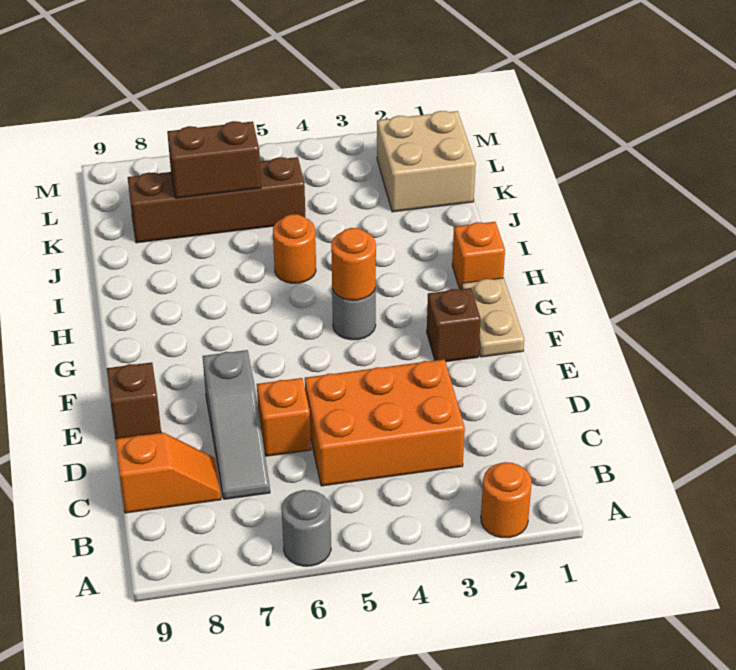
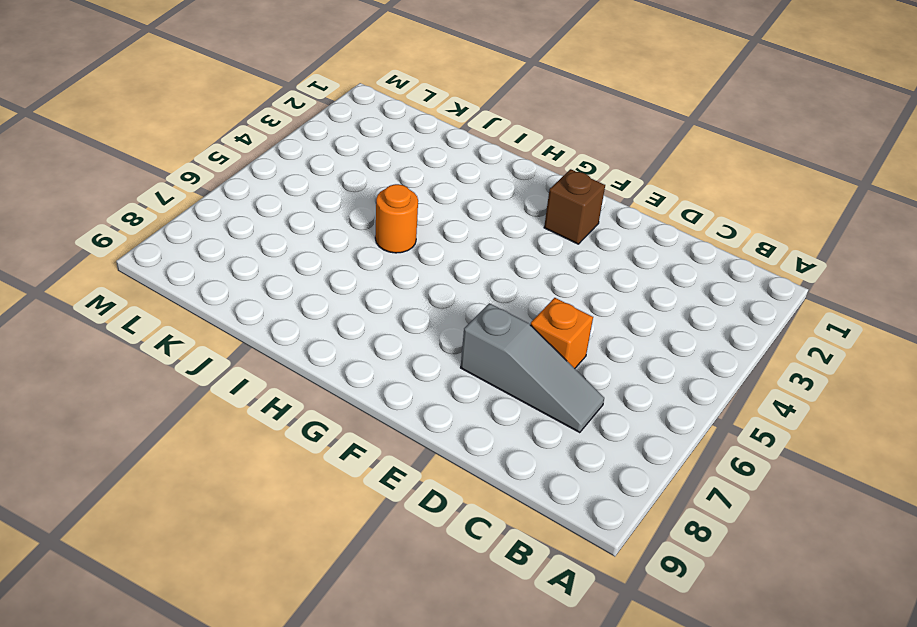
none -> orange round brick A2 level 1
none -> grey round brick A6 level 1
none -> orange brick C3:D5 level 1

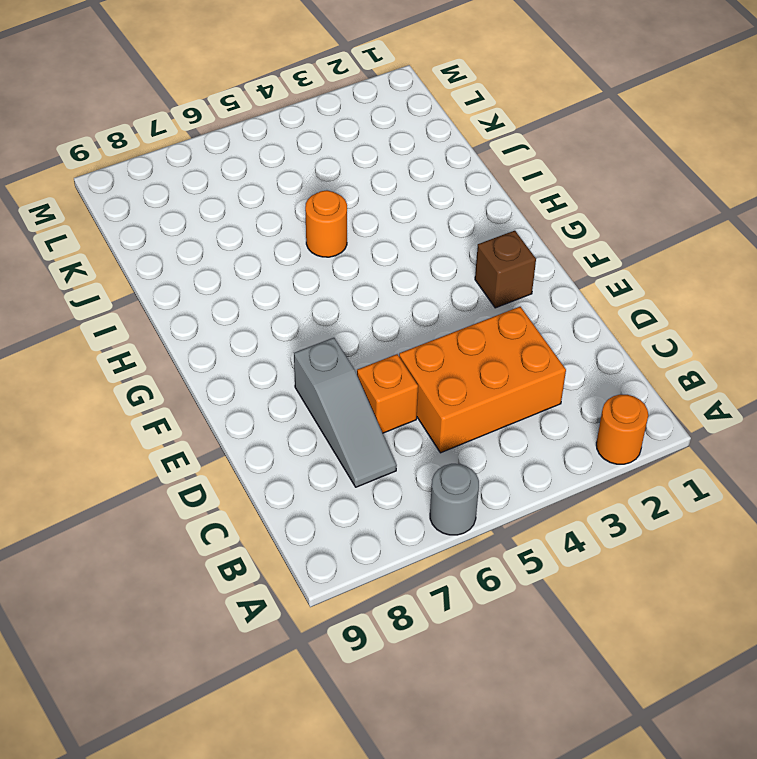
none -> orange slope C8:C9 level 1 top 9
none -> brown brick E9 level 1
none -> tan plate F1:G1 level 1

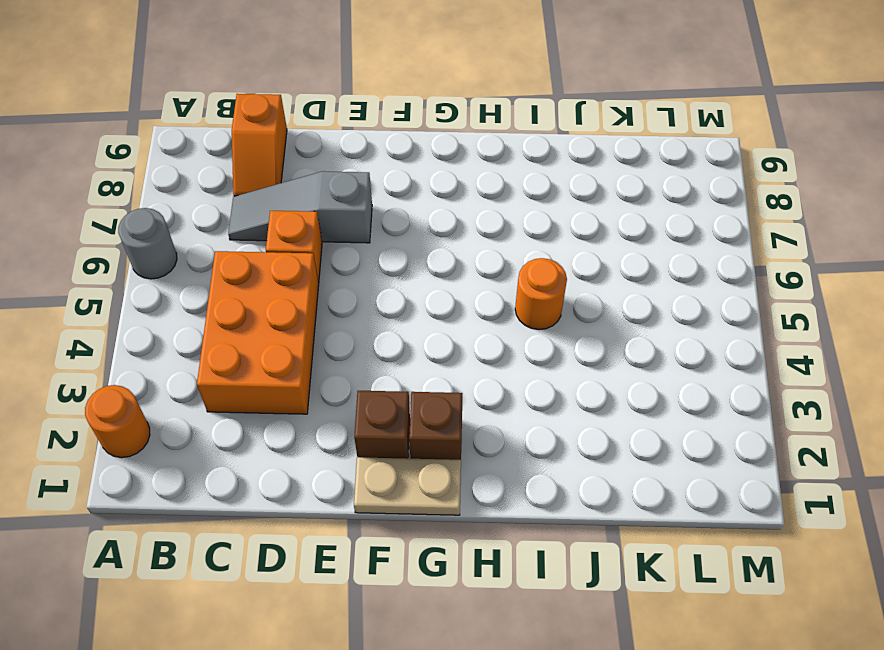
brown brick G2 level 1 -> brown brick E9 level 1
none -> grey round brick G4 level 1
none -> orange brick H1 level 1
none -> tan brick K1:L2 level 1

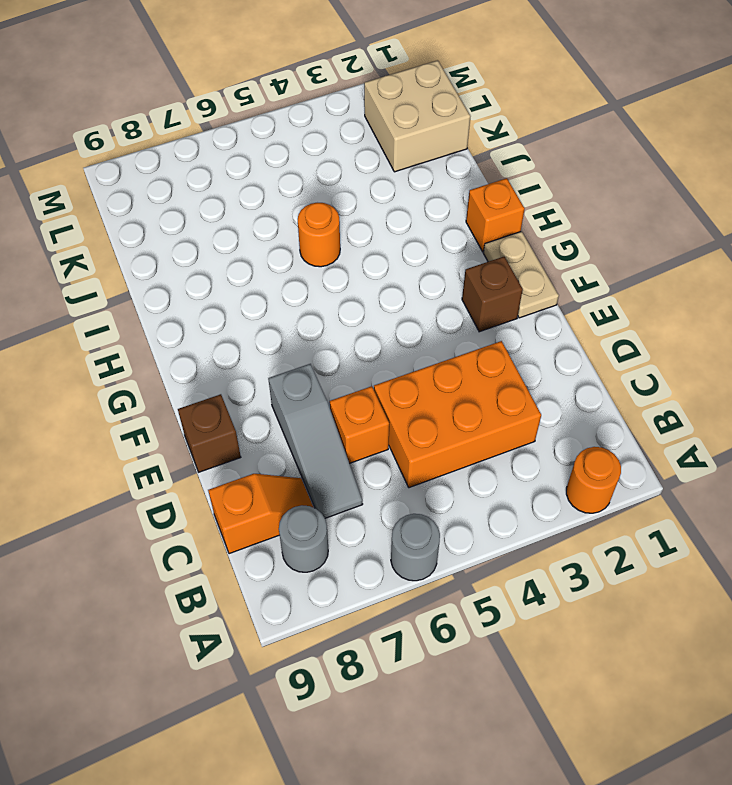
grey round brick B8 level 1 -> grey round brick G4 level 1
none -> brown brick K5:K8 level 1
none -> orange round brick G4 level 2
none -> brown brick K6:K7 level 2

